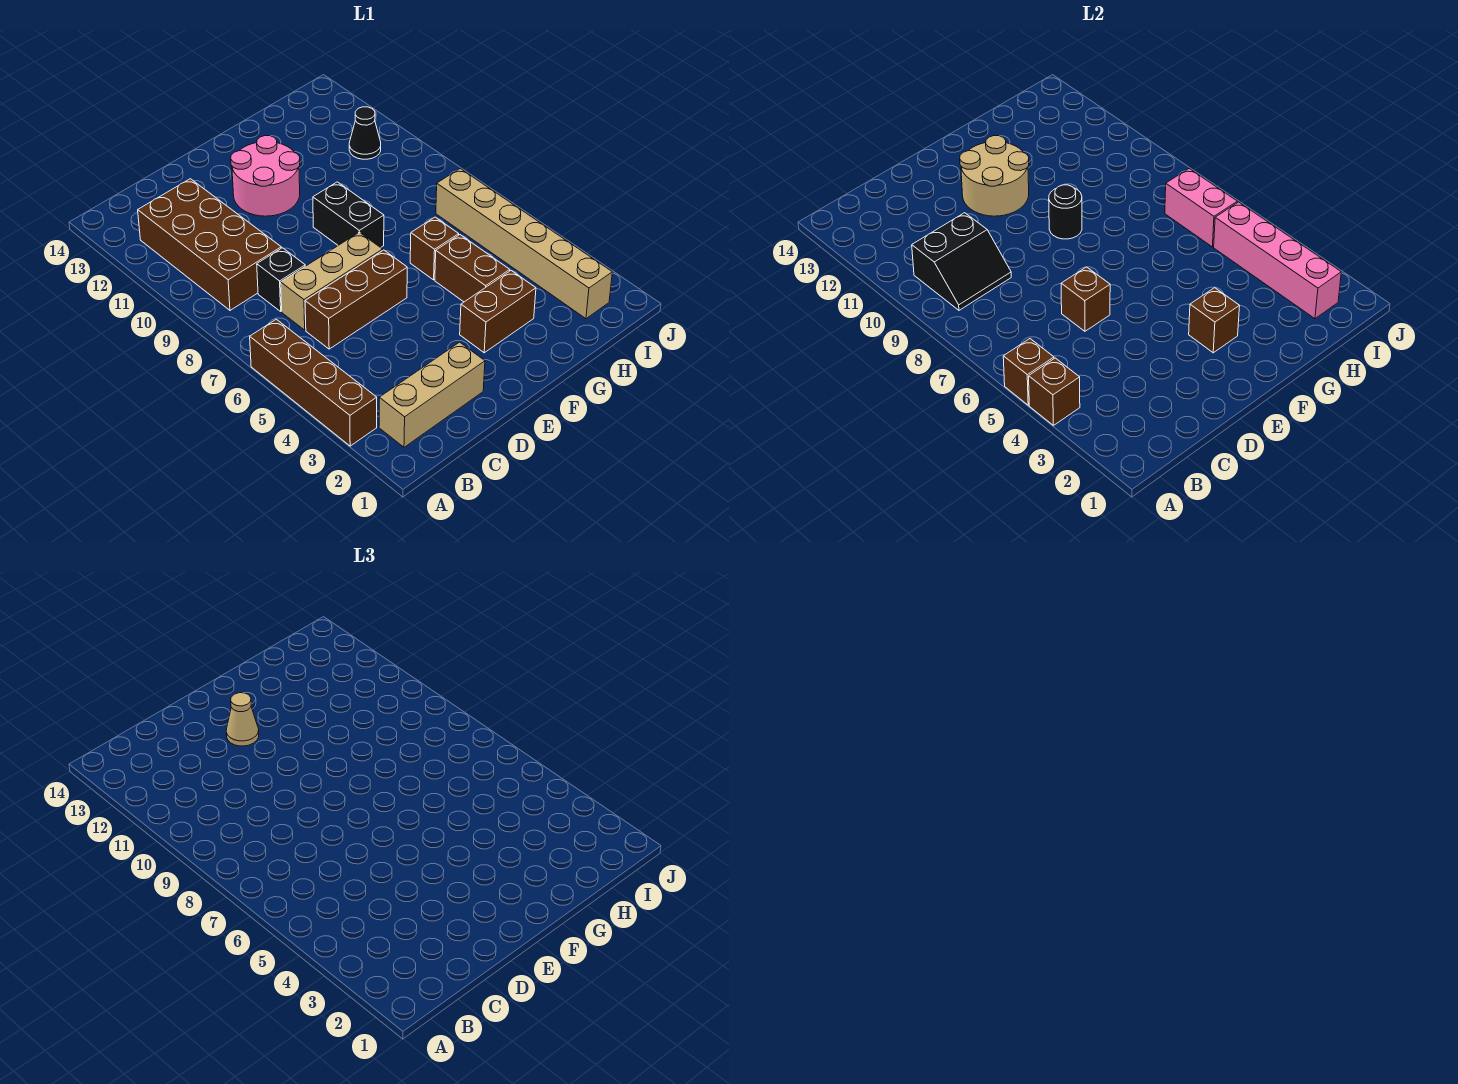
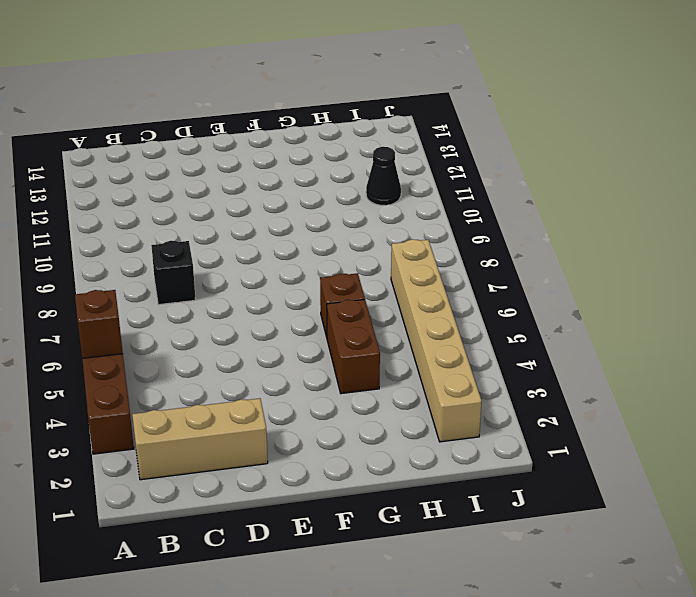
none -> brown brick B9:C12 level 1
none -> brown brick C6:E6 level 1
none -> tan brick C7:E7 level 1

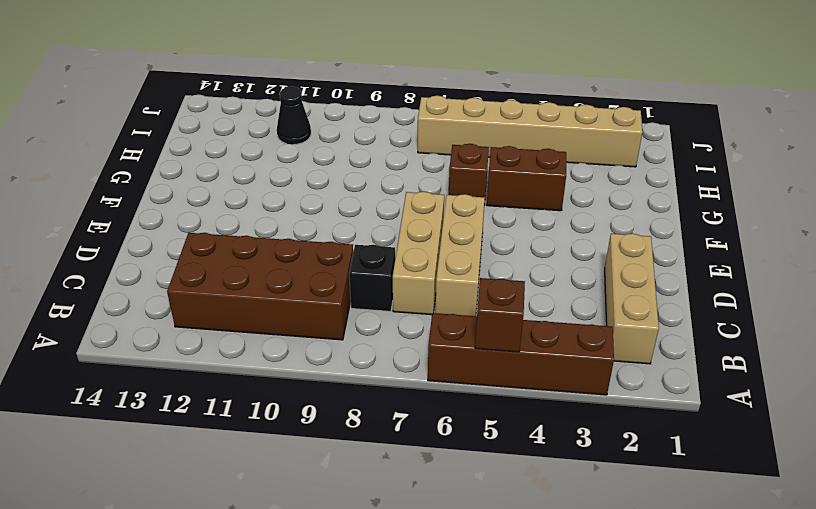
tan brick C6:E6 level 1 -> brown brick C6:E6 level 1
none -> pink round brick E11:F12 level 1
none -> brown brick F3:G3 level 1
none -> black brick F8:F9 level 1

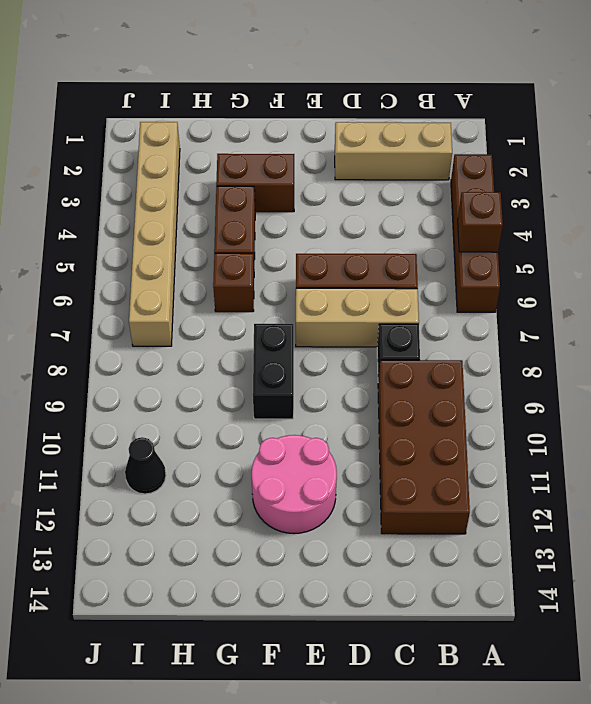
none -> brown brick A4 level 2
none -> black slope B9:C10 level 2 top 10
none -> brown brick D6 level 2

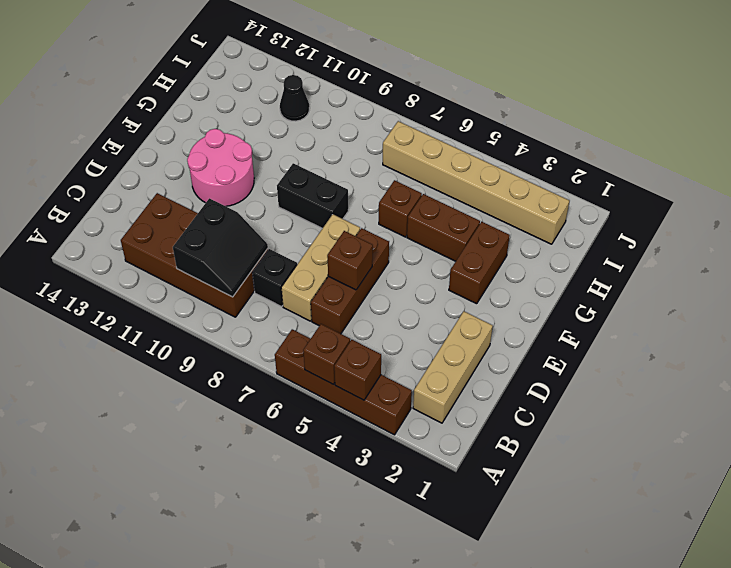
none -> tan round brick E11:F12 level 2
none -> brown brick F3 level 2
none -> black round brick F9 level 2

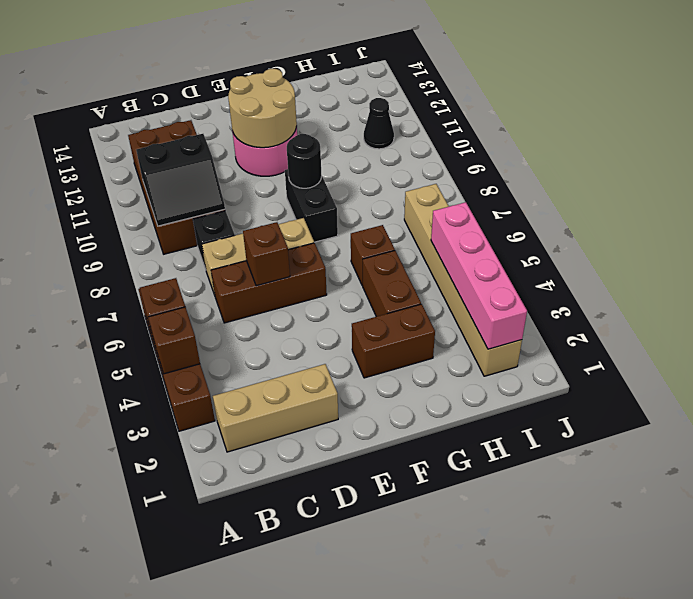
none -> brown brick F3 level 2
none -> pink brick I6:I7 level 2
none -> tan cone E12 level 3

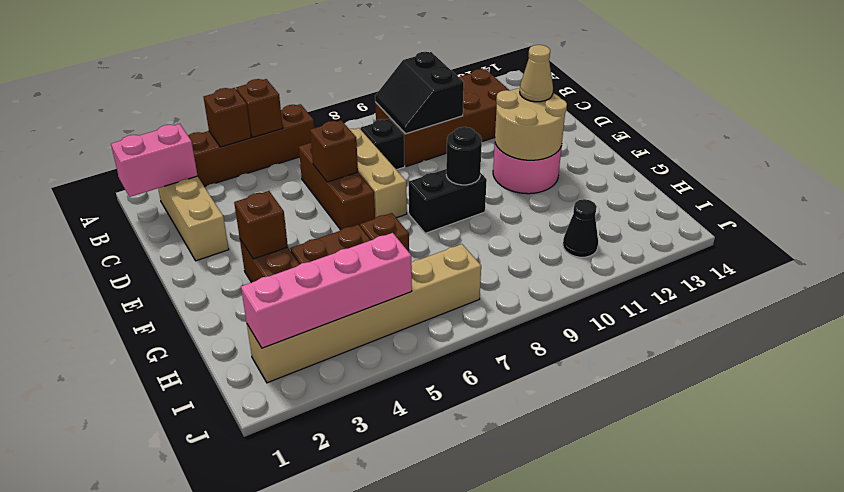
pink brick B1:B2 level 2 -> pink brick I6:I7 level 2

